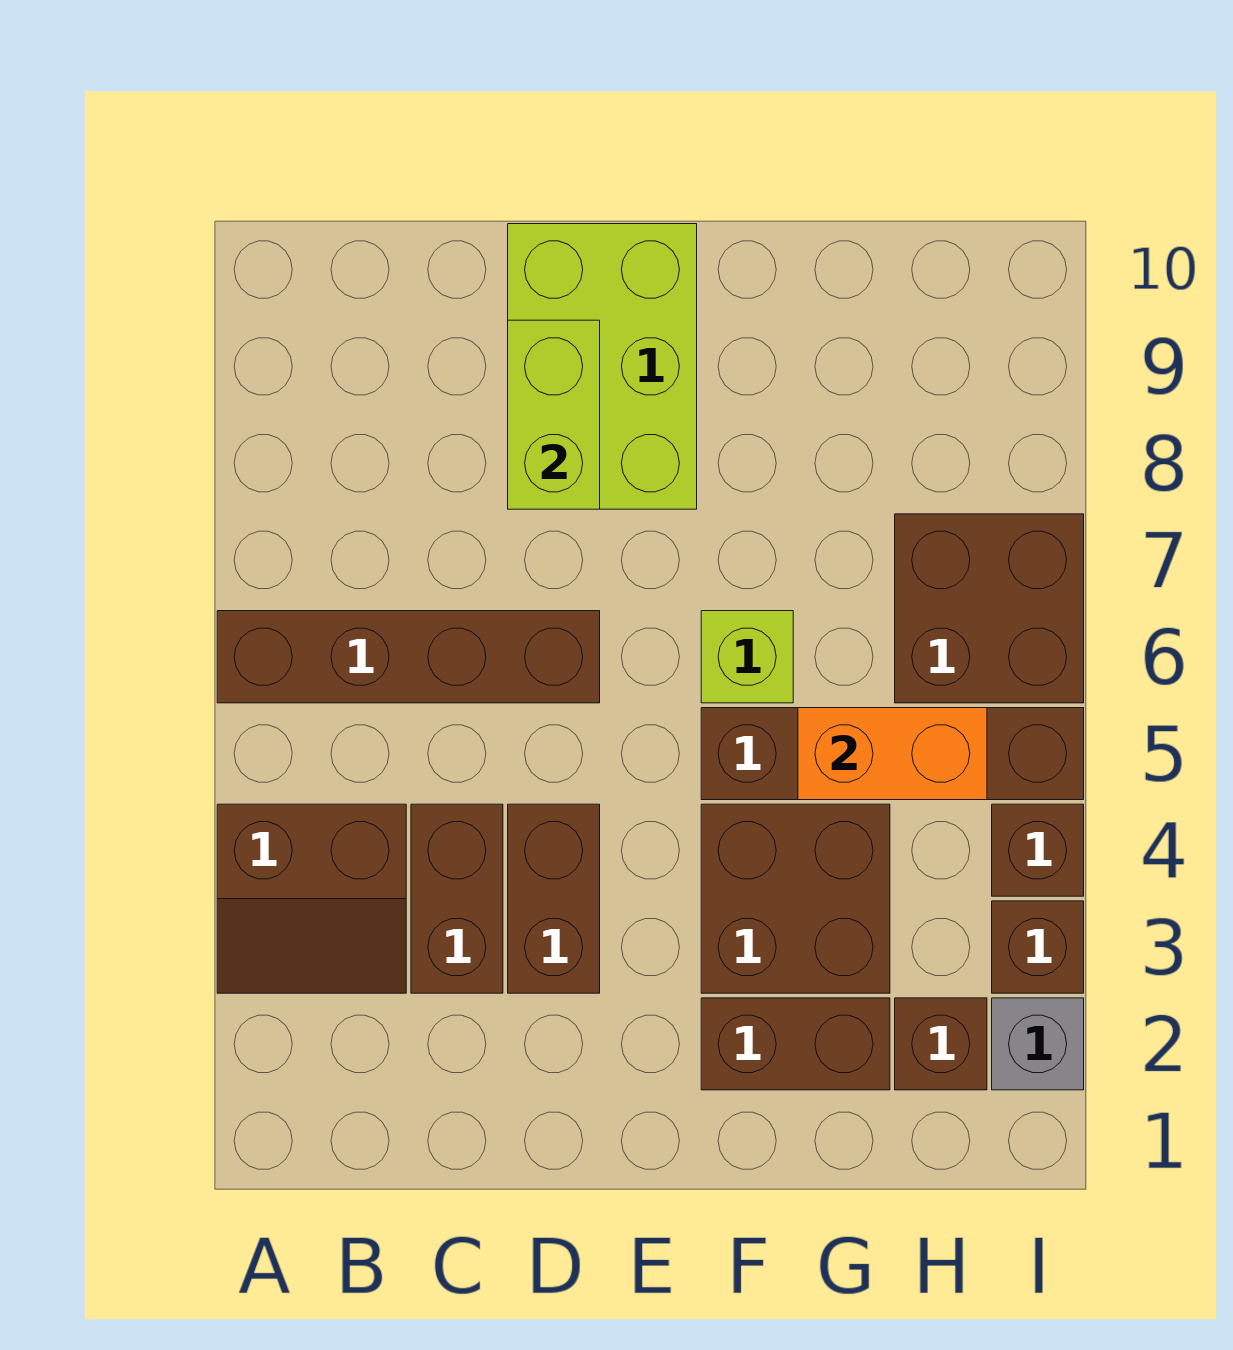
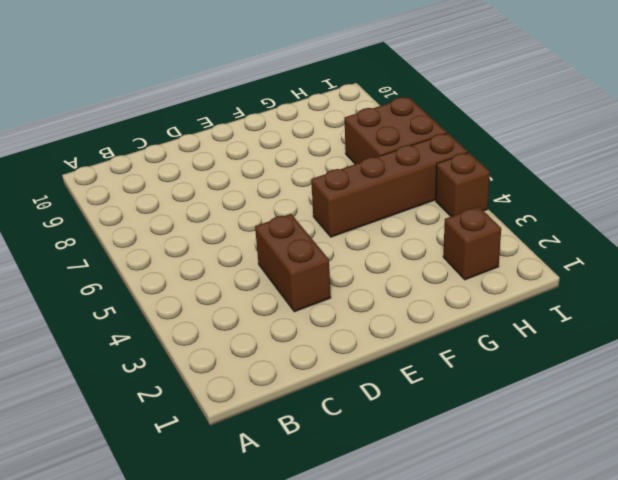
none -> brown slope A3:B4 level 1 top 4
none -> brown brick A6:D6 level 1
none -> brown brick C3:C4 level 1

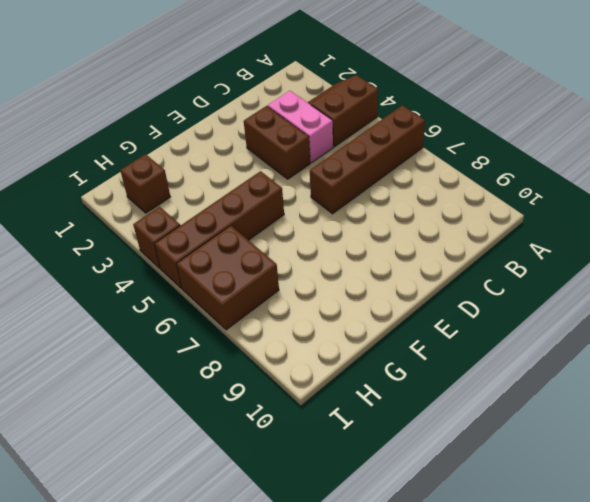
pink brick C3:C4 level 1 -> brown brick C3:C4 level 1
none -> lime brick D8:E10 level 1
none -> brown brick F2:G2 level 1
none -> brown brick F3:G4 level 1

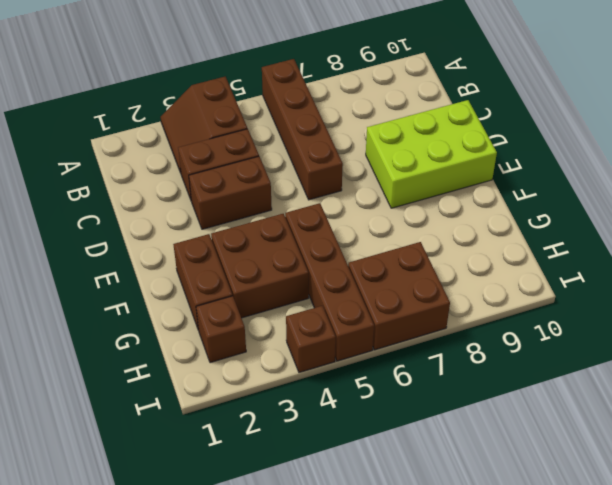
none -> lime brick F6 level 1
none -> grey brick I2 level 1
none -> brown brick I3 level 1

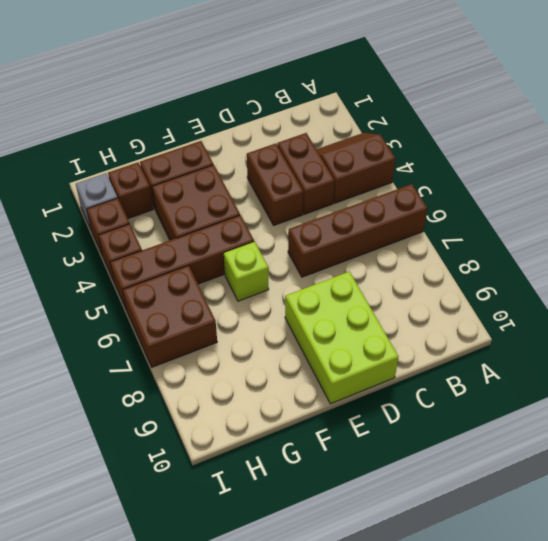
none -> lime brick D8:D9 level 2
none -> orange brick G5:H5 level 2

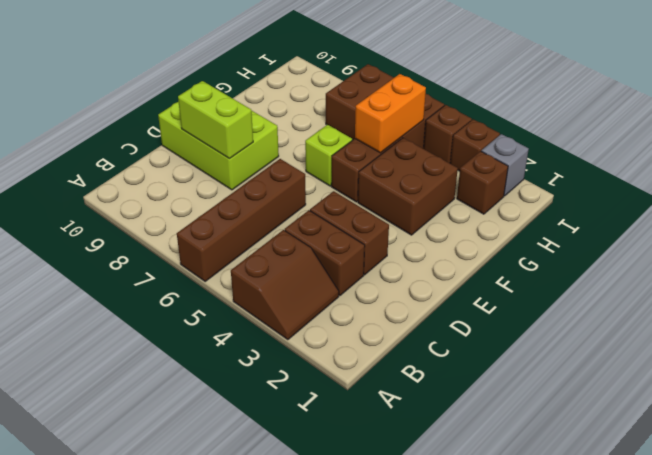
none -> brown brick F2:G2 level 1

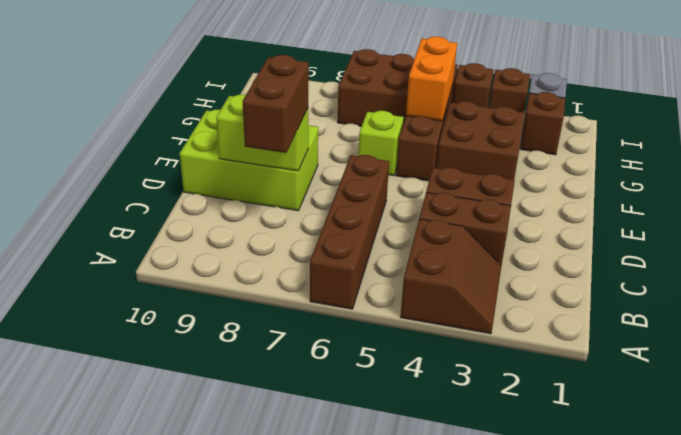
brown brick C8:D8 level 3 -> brown brick F2:G2 level 1

